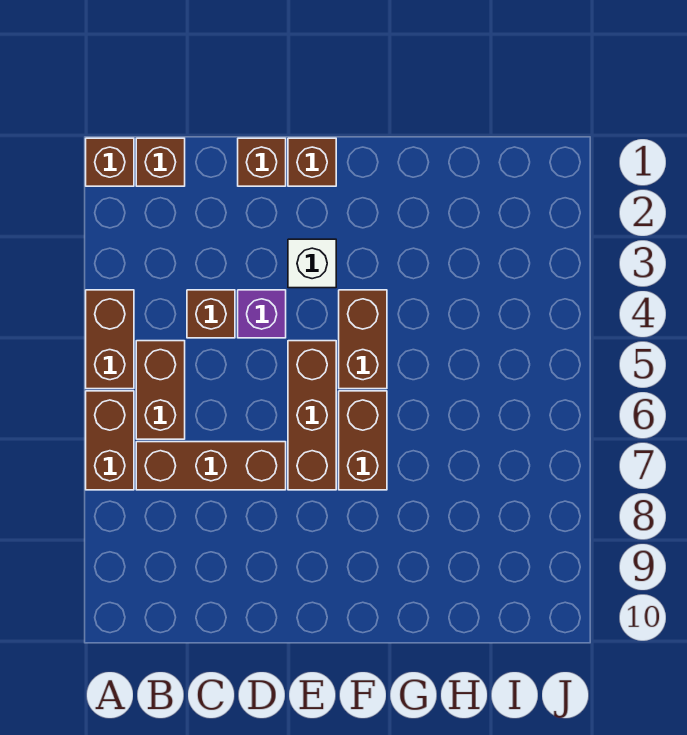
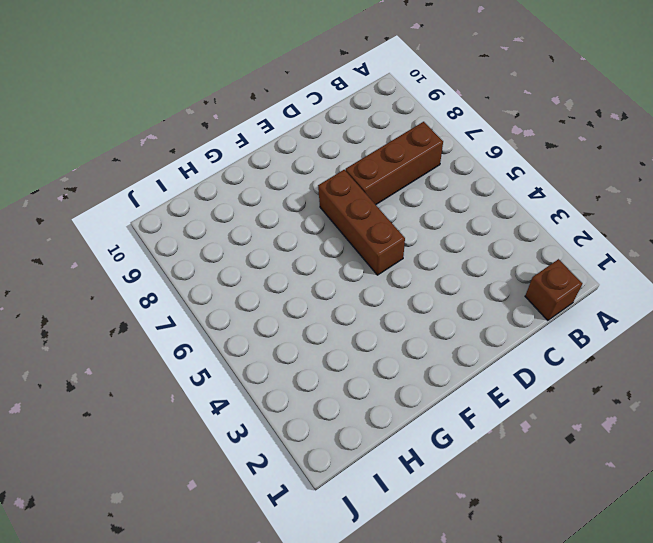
none -> brown brick A1 level 1
none -> brown brick A4:A5 level 1
none -> brown brick A6:A7 level 1

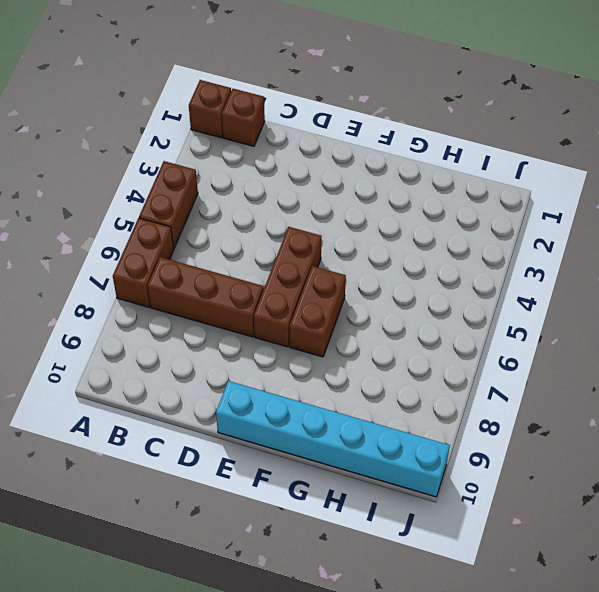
cyan brick E10:J10 level 1 -> none
none -> brown brick B5:B6 level 1
none -> brown brick C4 level 1
none -> brown brick D1 level 1

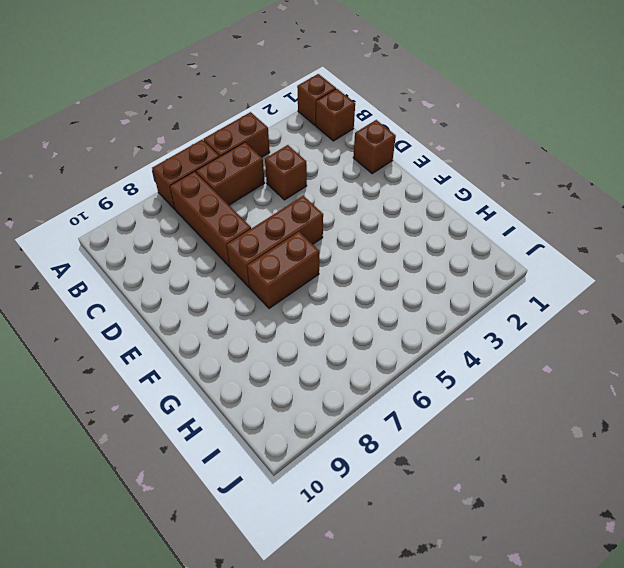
none -> purple brick D4 level 1
none -> brown brick E1 level 1
none -> white brick E3 level 1

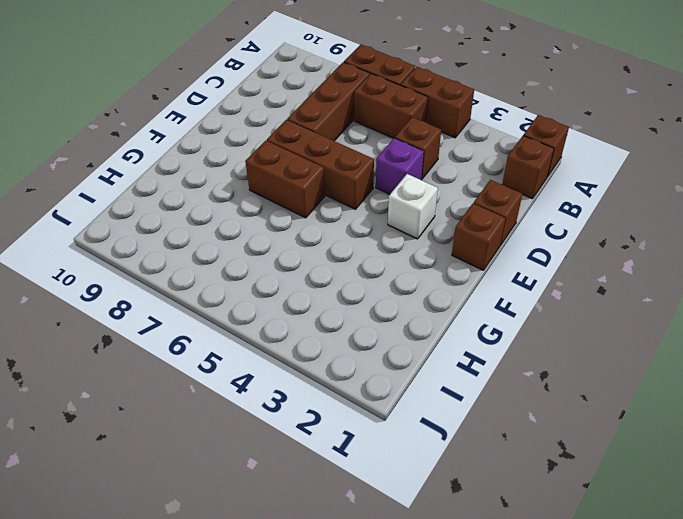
none -> brown brick F4:F5 level 1

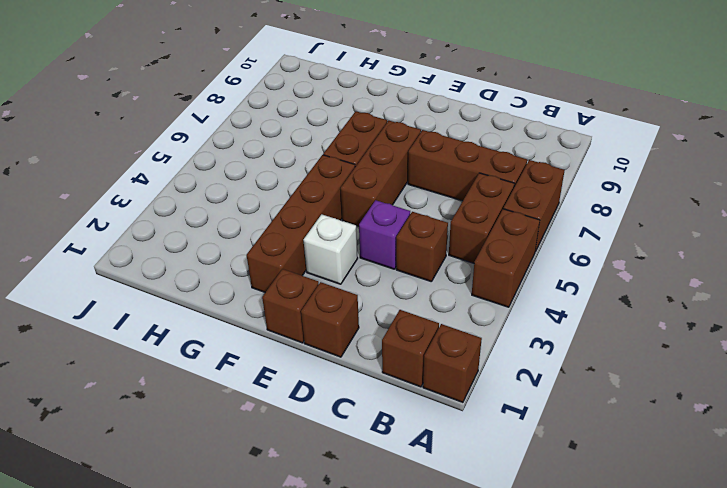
brown brick F2:F5 level 1 -> brown brick F4:F5 level 1

